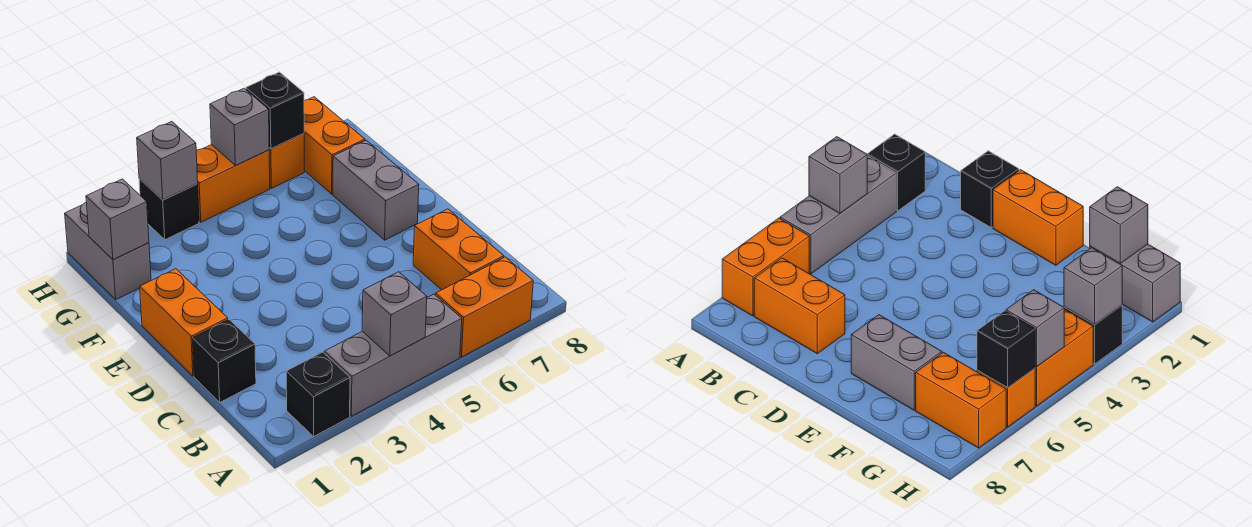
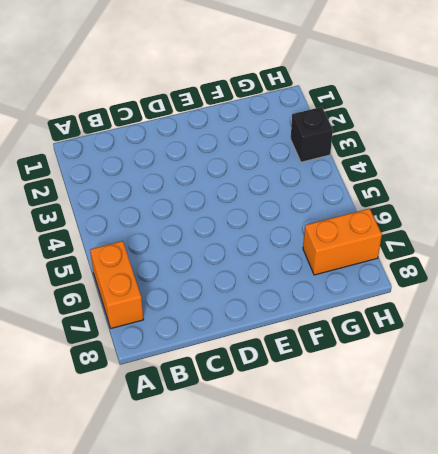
none -> black brick A2 level 1
none -> grey brick A3:A5 level 1
none -> orange brick B7:C7 level 1

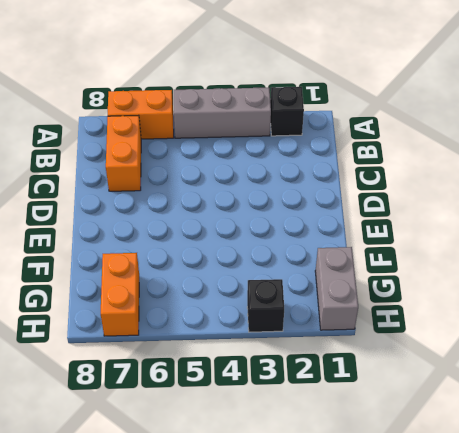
none -> black brick C1 level 1
none -> orange brick D1:E1 level 1
none -> grey brick E7:F7 level 1

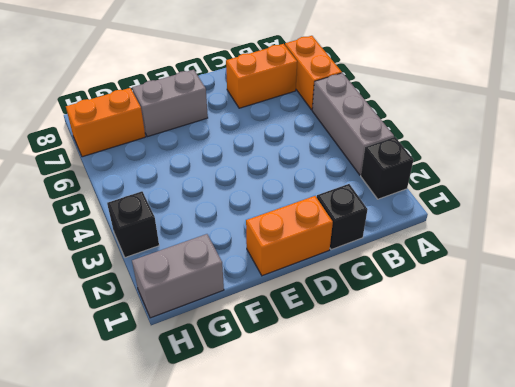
none -> orange brick H4:H5 level 1
none -> orange brick H6 level 1
none -> grey brick A4 level 2

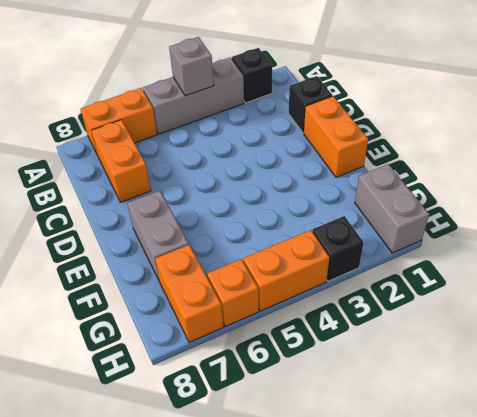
none -> grey brick G1 level 2
none -> grey brick H3 level 2
none -> grey brick H5 level 2

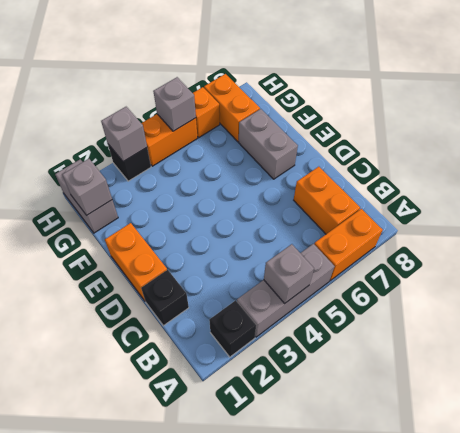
none -> black brick H6 level 2

